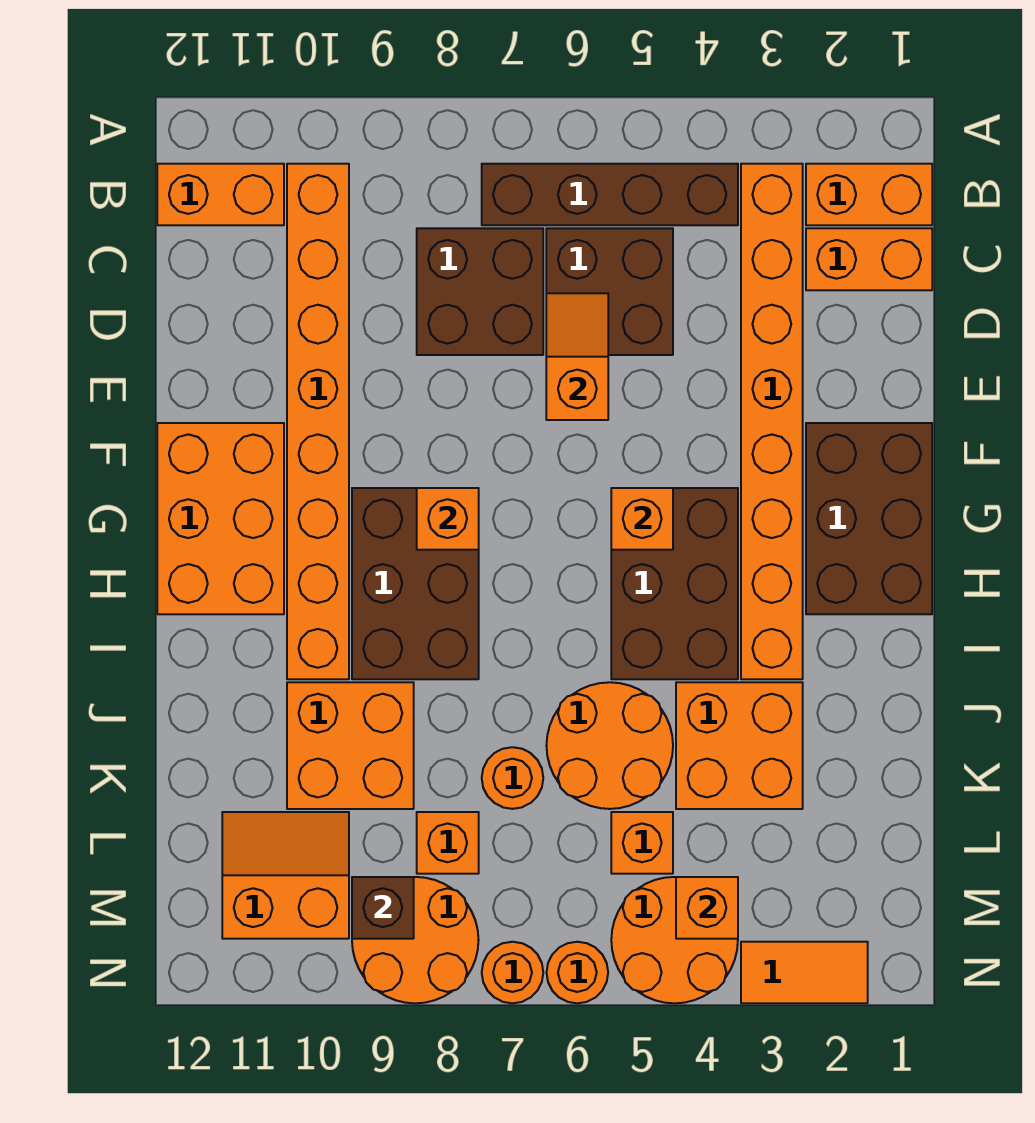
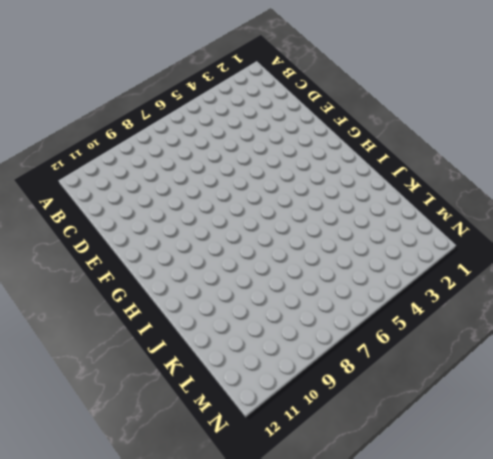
none -> orange brick B1:B2 level 1
none -> orange brick B3:I3 level 1
none -> brown brick B4:B7 level 1

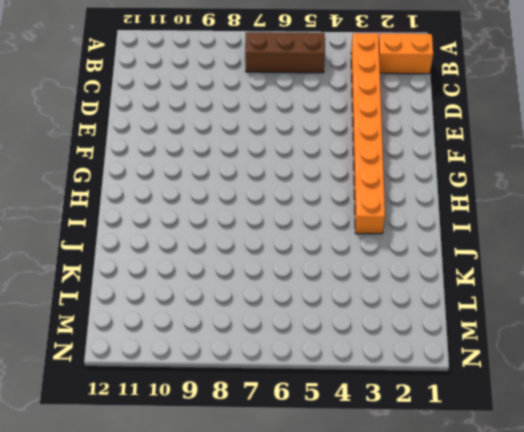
brown brick B5:B7 level 1 -> brown brick B4:B7 level 1
none -> orange brick B10:I10 level 1
none -> orange brick B11:B12 level 1
none -> orange brick C1:C2 level 1

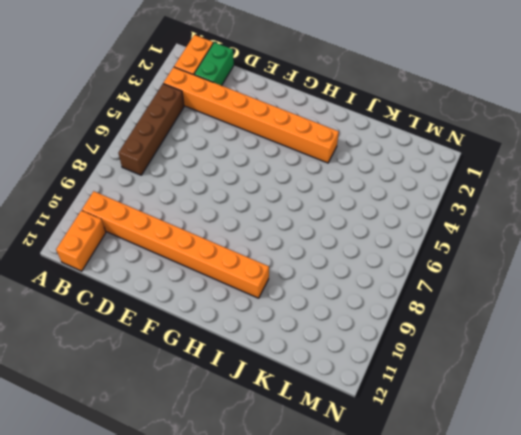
green brick C1:C2 level 1 -> orange brick C1:C2 level 1
none -> brown brick C5:D6 level 1
none -> brown brick C7:D8 level 1
none -> brown brick F1:H2 level 1

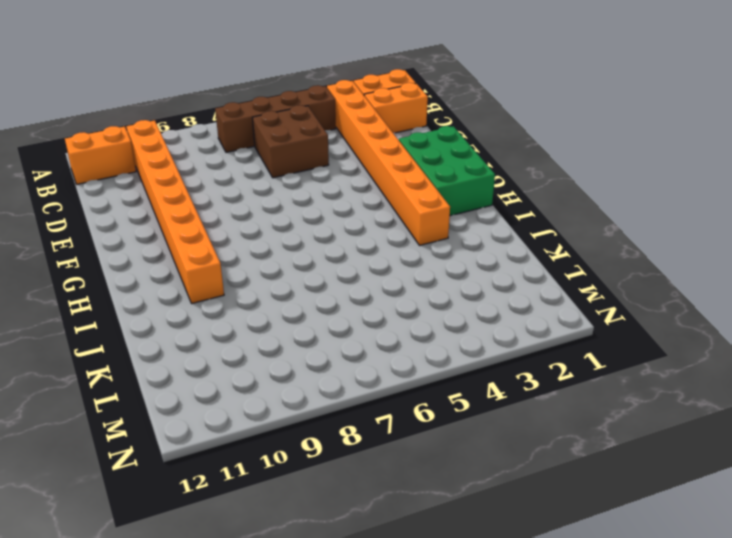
green brick F1:H2 level 1 -> brown brick F1:H2 level 1
none -> brown brick C7:D8 level 1
none -> orange brick F11:H12 level 1
none -> brown brick G4:I5 level 1

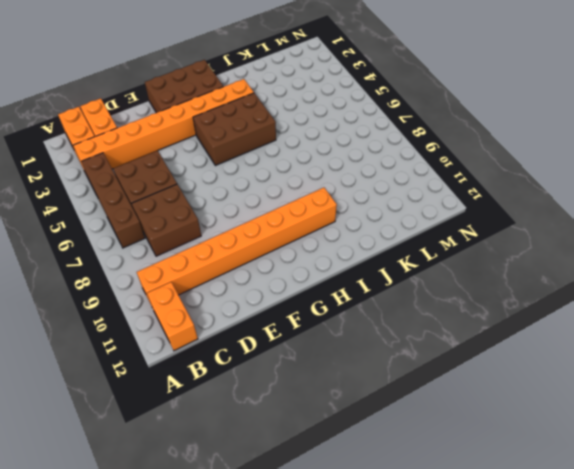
none -> orange brick F11:H12 level 1
none -> brown brick G8:I9 level 1
none -> orange brick J3:K4 level 1

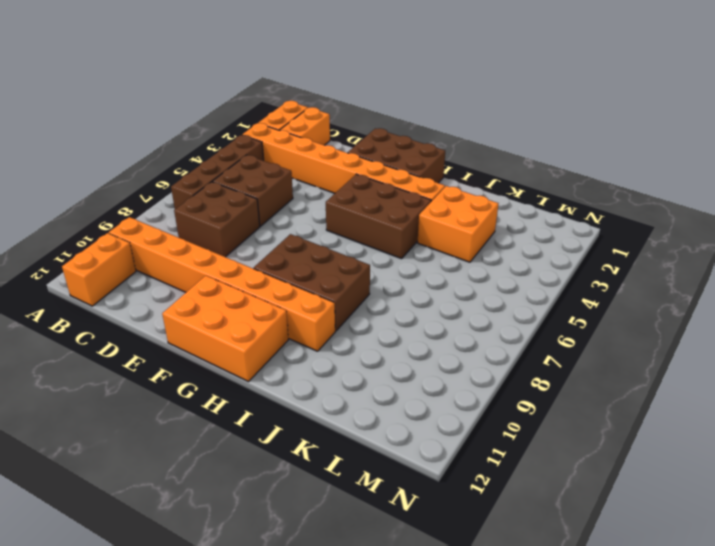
none -> orange round brick J5:K6 level 1
none -> orange brick J9:K10 level 1
none -> orange round brick K7 level 1

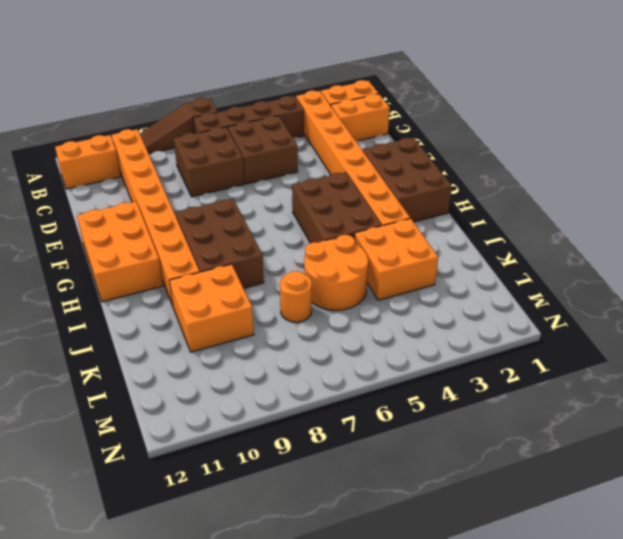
brown slope A7:A9 level 1 top 7 -> none
none -> orange brick L5 level 1
none -> orange brick L8 level 1
none -> orange slope L10:M11 level 1 top M

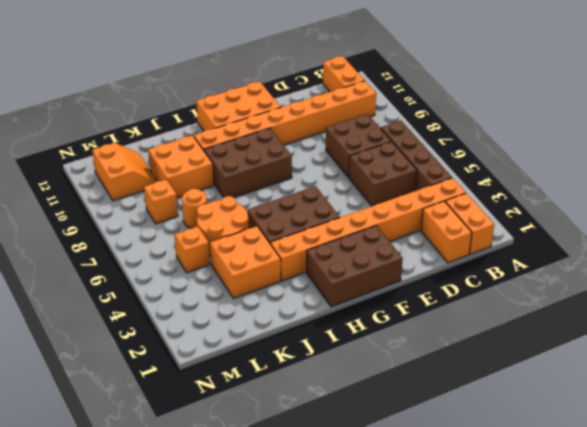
none -> orange round brick M4:N5 level 1
none -> orange round brick M8:N9 level 1
none -> orange tile N2:N3 level 1

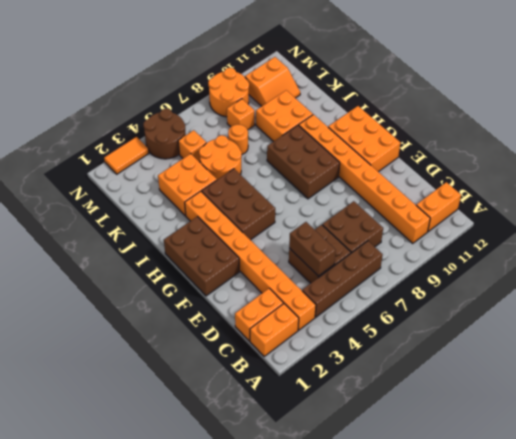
brown brick C5:D5 level 2 -> none
brown round brick M4:N5 level 1 -> orange round brick M4:N5 level 1
none -> orange round brick N6 level 1
none -> orange round brick N7 level 1
none -> orange slope D6:E6 level 2 top E

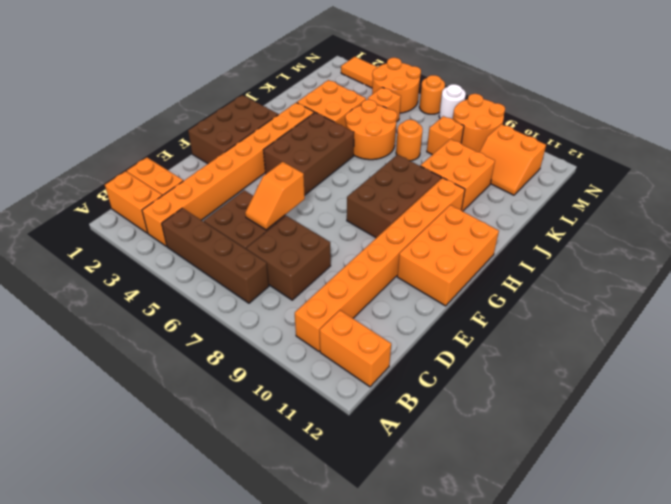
white round brick N7 level 1 -> orange round brick N7 level 1
none -> orange brick G5 level 2
none -> orange brick G8 level 2
none -> orange brick M4 level 2

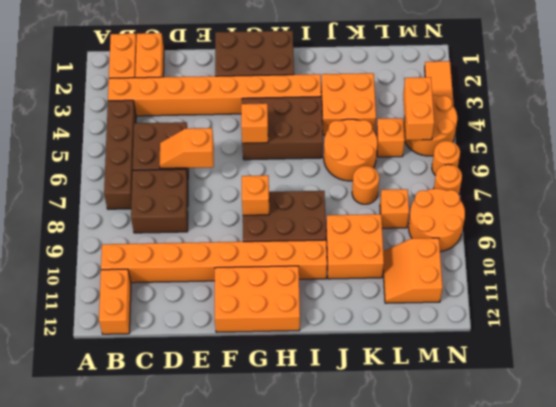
orange brick M4:M5 level 2 -> orange brick M4 level 2
none -> brown brick M9 level 2

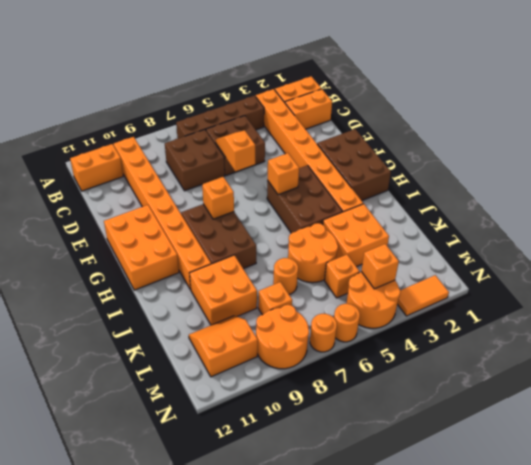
none -> brown brick M9 level 2

